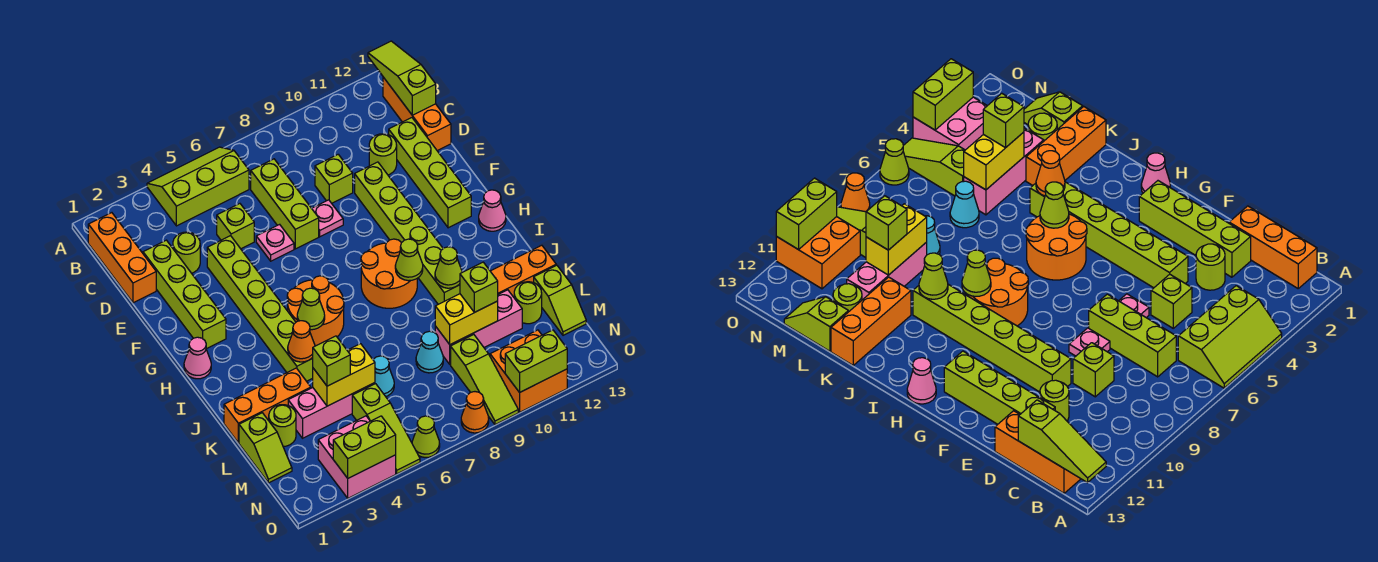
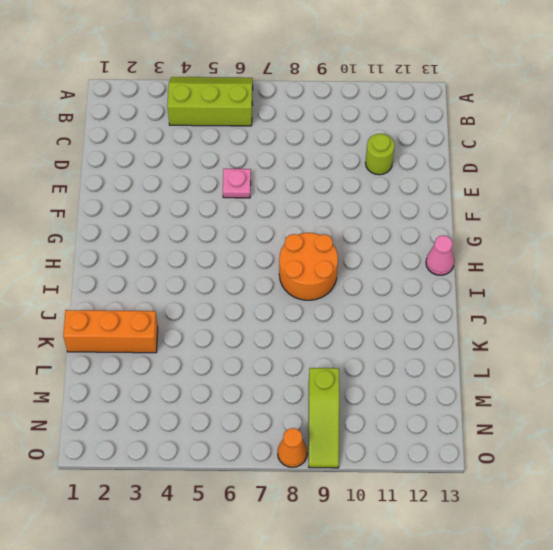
none -> orange brick B1:D1 level 1
none -> orange brick B13:D13 level 1
none -> lime brick C7:E7 level 1
none -> lime brick D2:G2 level 1

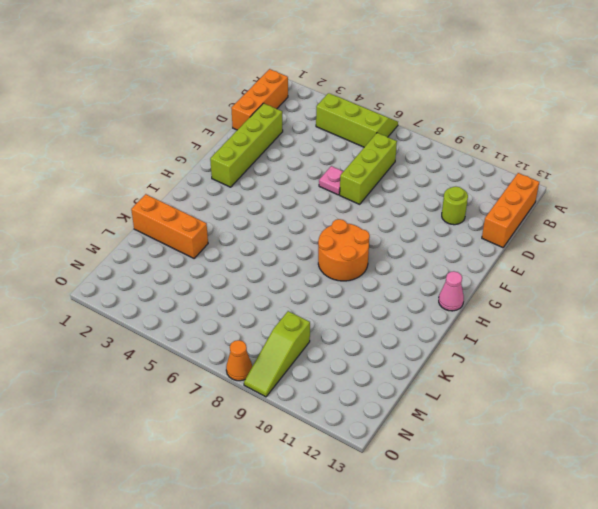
none -> lime round brick D3 level 1
none -> lime brick D5 level 1
none -> lime brick D9 level 1
none -> lime brick D12:G12 level 1

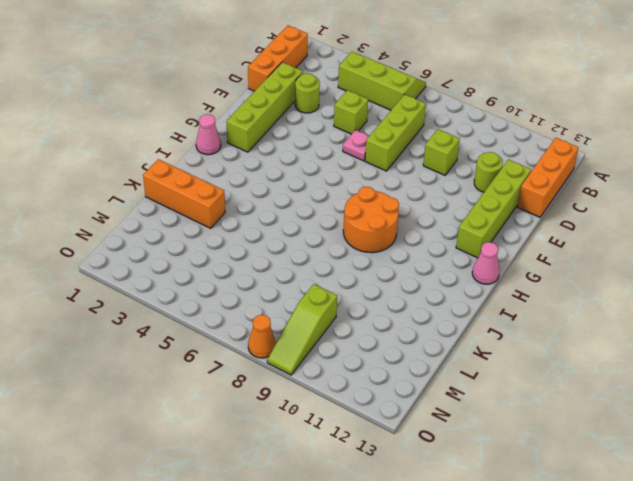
none -> lime brick E4:J4 level 1
none -> pink plate E8 level 1
none -> lime brick E10:J10 level 1
none -> orange round brick H5:I6 level 1

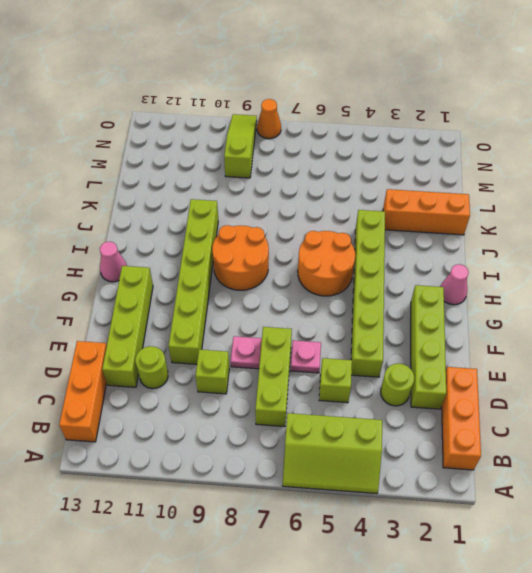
none -> orange brick K11:K13 level 1
none -> lime slope L1:M1 level 1 top L
none -> lime round brick L2 level 1
none -> pink brick L3:L5 level 1

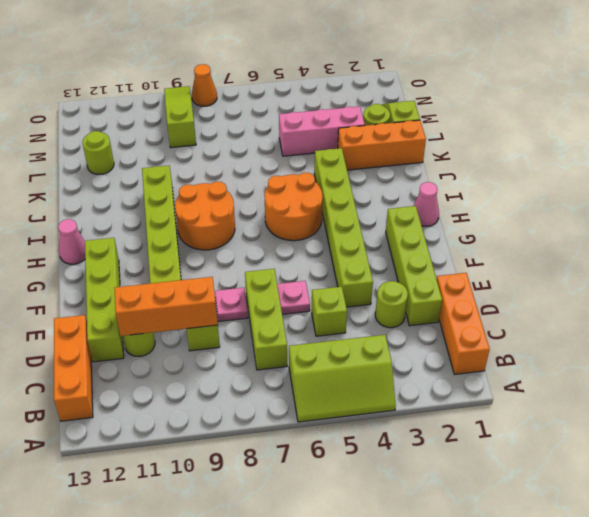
orange brick D9:D11 level 2 -> orange brick K11:K13 level 1
none -> cyan cone L6 level 1
none -> cyan cone L8 level 1
none -> pink brick L9:L11 level 1
none -> lime slope L13:M13 level 1 top L

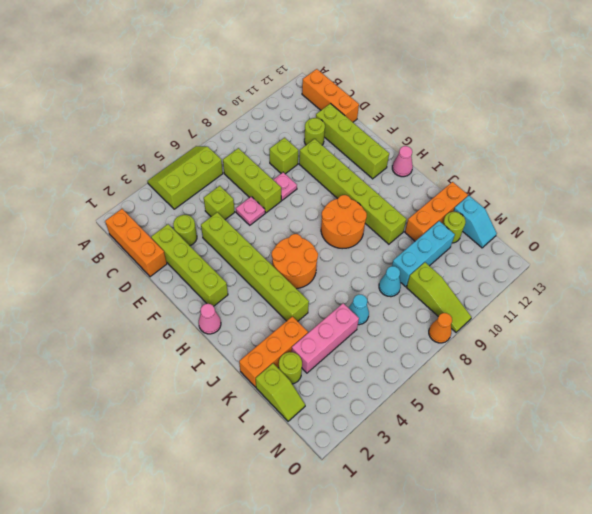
cyan brick L9:L11 level 1 -> pink brick L9:L11 level 1
cyan slope L13:M13 level 1 top L -> lime slope L13:M13 level 1 top L
none -> lime slope M5:O5 level 1 top M
none -> pink brick N3:O4 level 1
none -> orange brick N10:O11 level 1
none -> lime cone O6 level 1

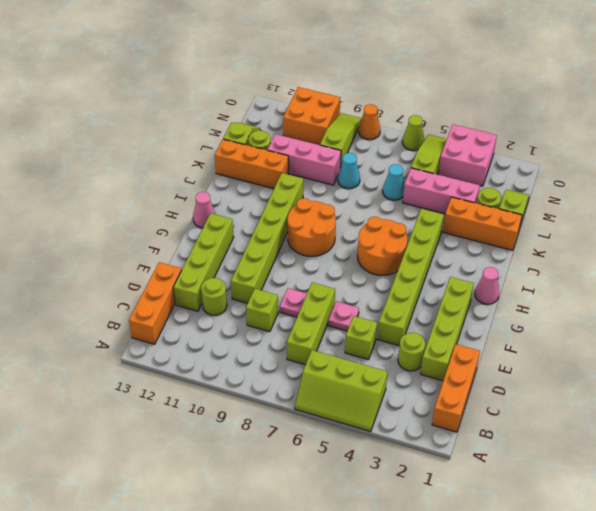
none -> lime slope A13:C13 level 2 top C
none -> lime cone I5 level 2
none -> lime cone I9 level 2
none -> orange cone J4 level 2

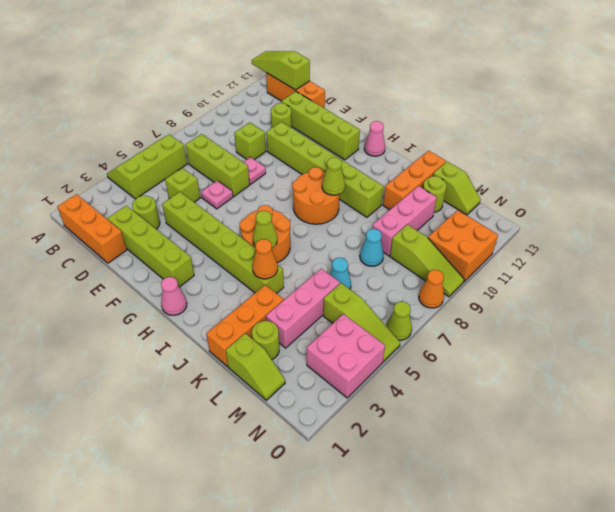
none -> lime cone J10 level 2
none -> yellow brick L4:L5 level 2
none -> yellow brick L9:L10 level 2
none -> lime brick O3:O4 level 2

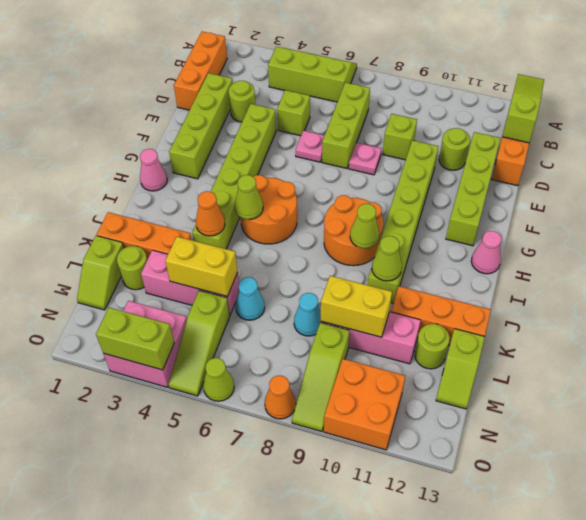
none -> lime brick O10:O11 level 2
none -> lime brick L4 level 3
none -> lime brick L10 level 3

